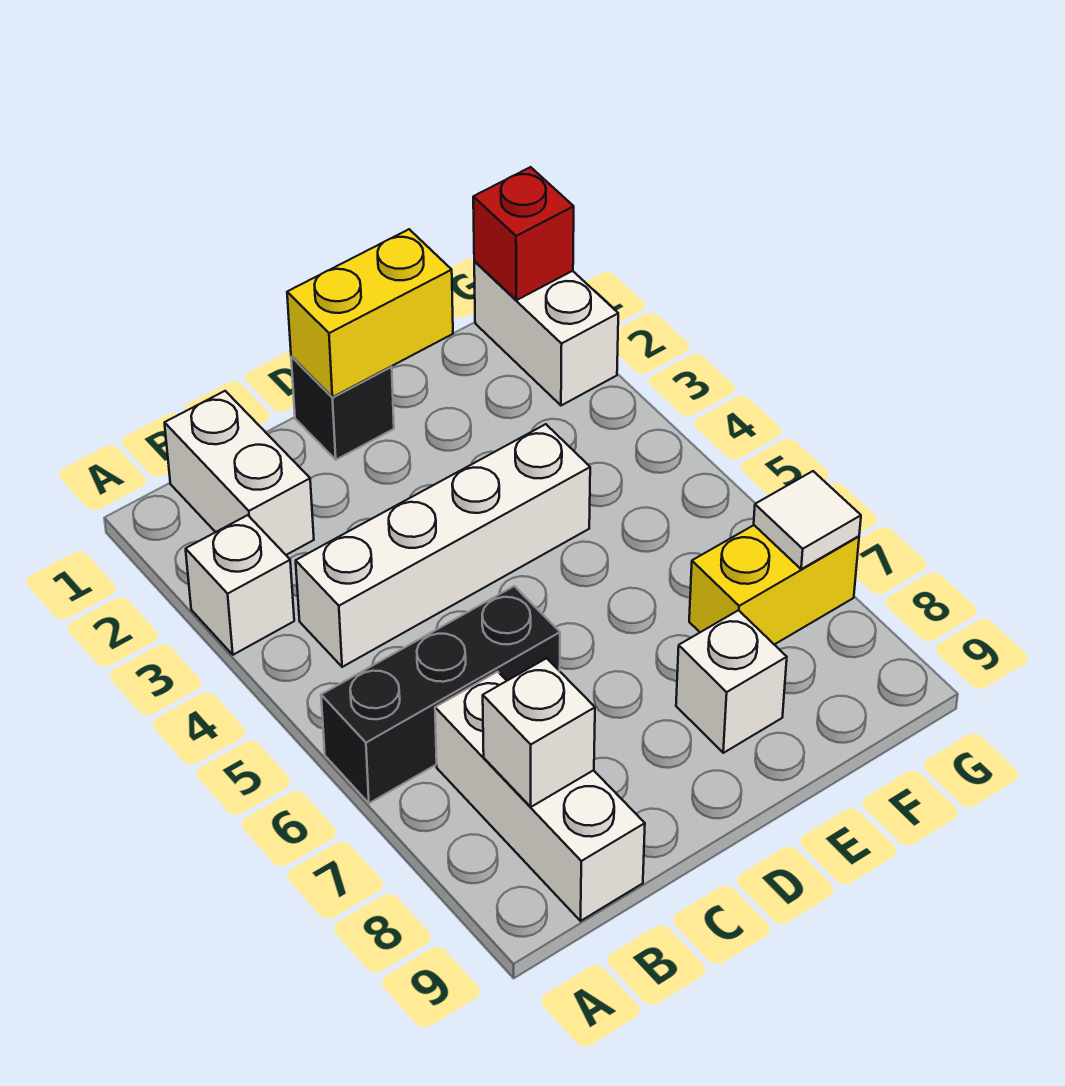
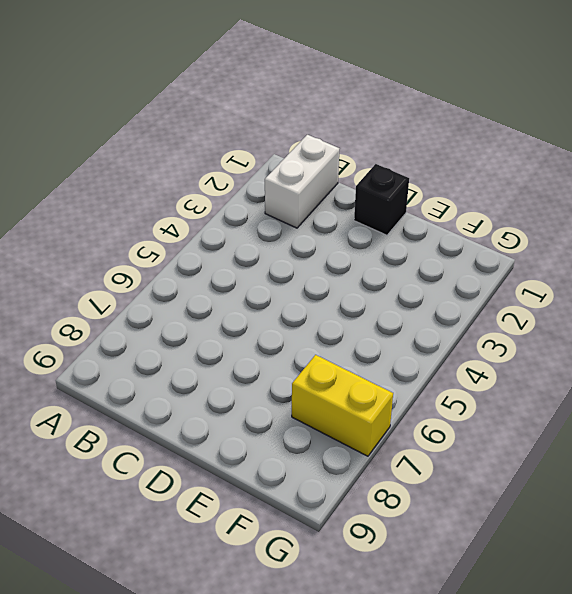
none -> white brick A3 level 1
none -> black brick A6:C6 level 1
none -> white brick B4:E4 level 1

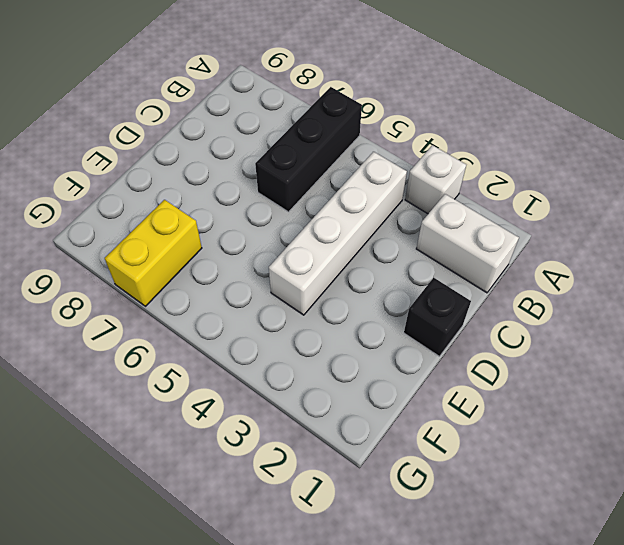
none -> white brick B7:B9 level 1
none -> white brick E8 level 1
none -> white brick G1:G2 level 1

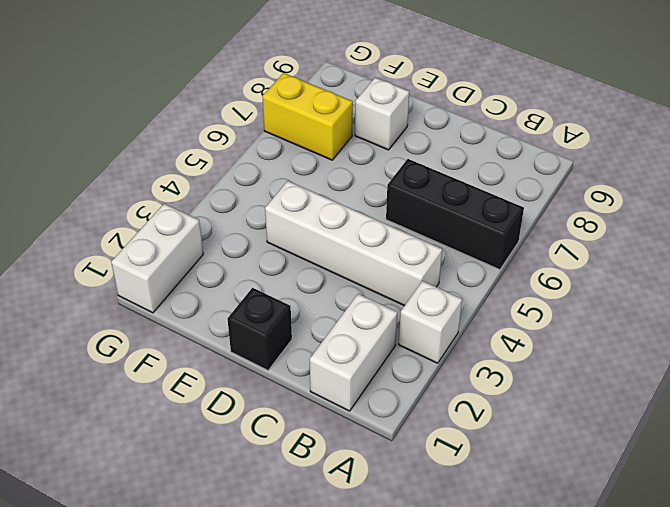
none -> white brick B7:B9 level 1
none -> white brick B8 level 2
none -> yellow brick D1:E1 level 2

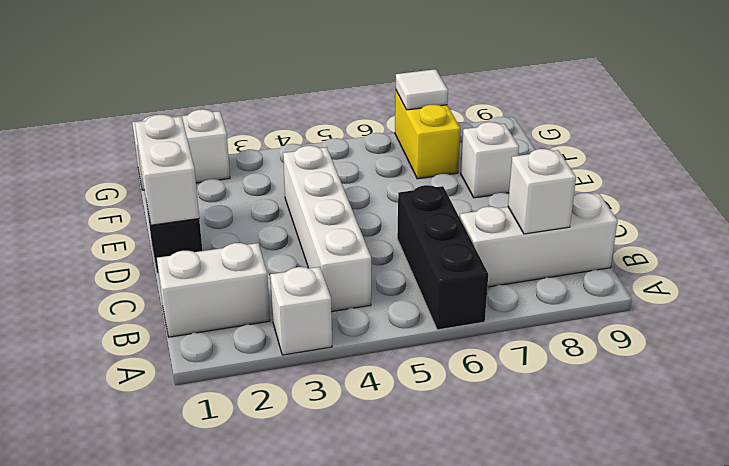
white brick D1:E1 level 2 -> yellow brick D1:E1 level 2
none -> red brick G1 level 2

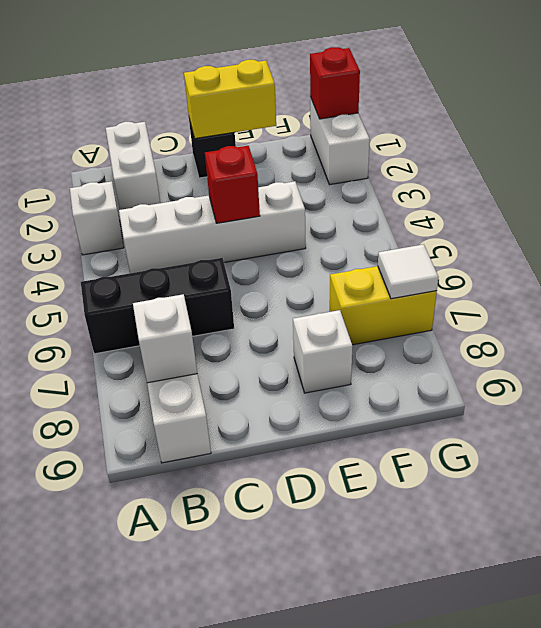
red brick D4 level 2 -> none

